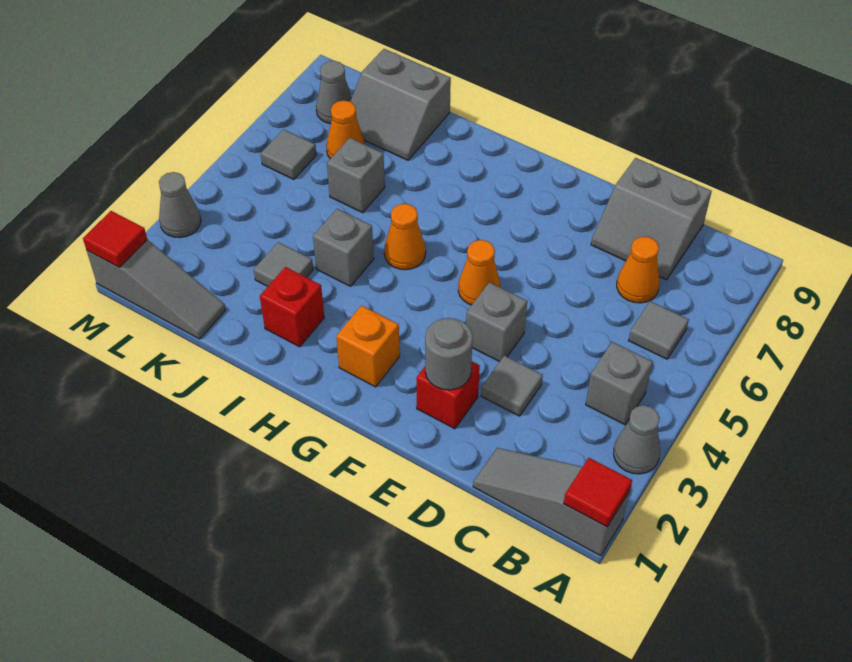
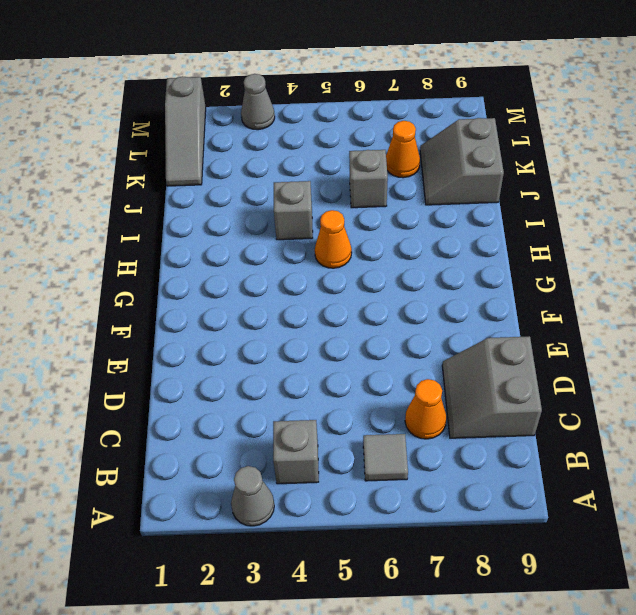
none -> grey slope A1:C1 level 1 top A
none -> grey tile D3 level 1
none -> red brick E2 level 1

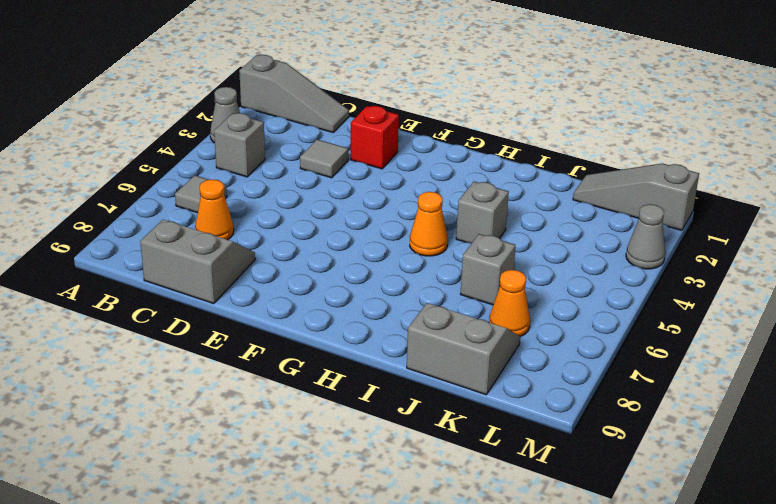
none -> grey brick E4 level 1
none -> orange cone F5 level 1
none -> orange brick G2 level 1

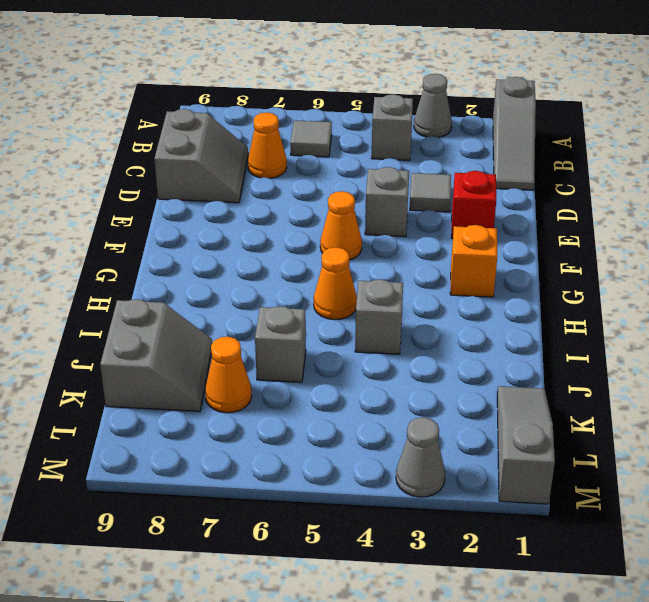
none -> red brick I2 level 1
none -> grey tile J3 level 1
none -> grey tile L6 level 1

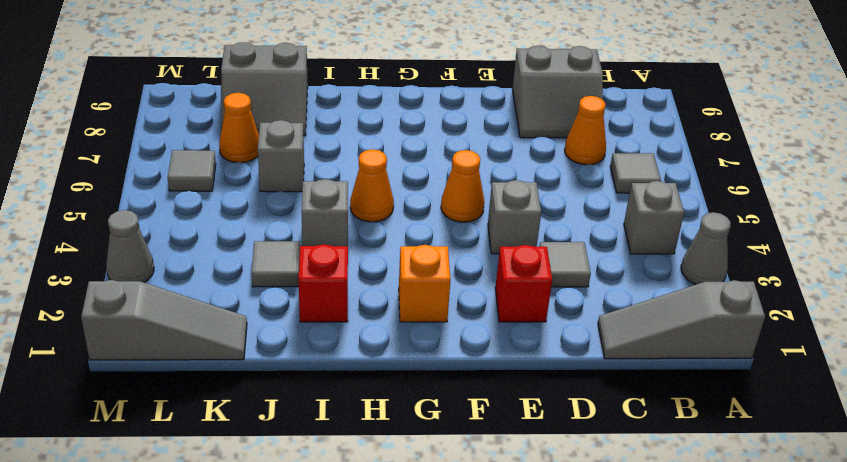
none -> grey cone L8 level 1
none -> red tile A1 level 2
none -> grey round brick E2 level 2

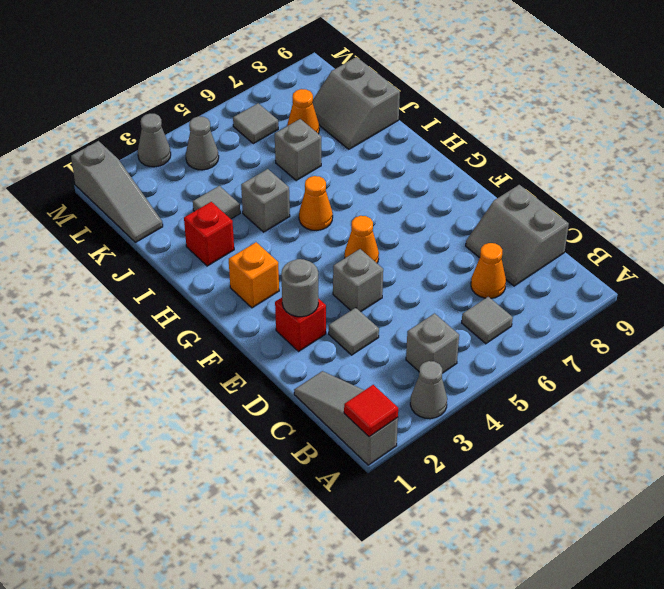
grey cone L4 level 1 -> grey cone L8 level 1
none -> red tile M1 level 2

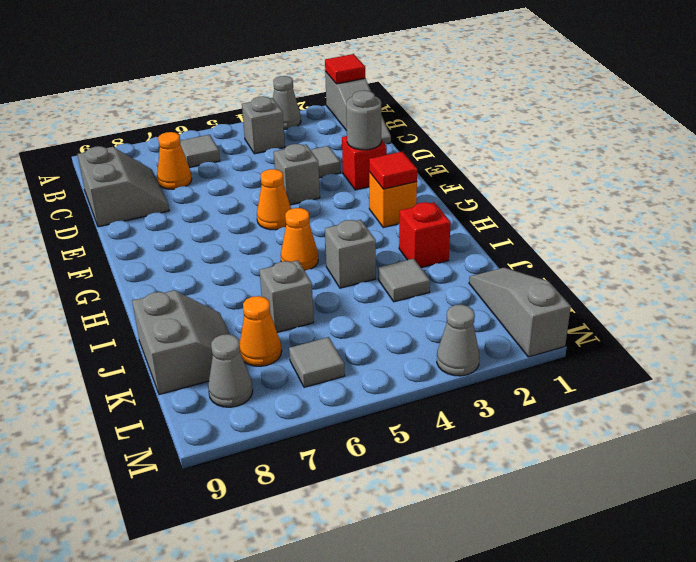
red tile G2 level 2 -> red tile M1 level 2

